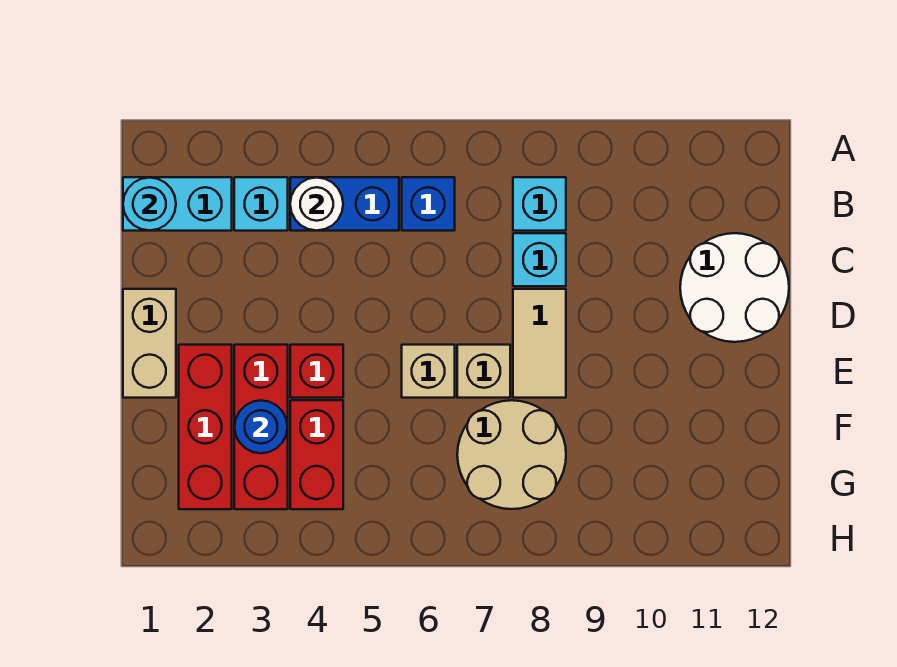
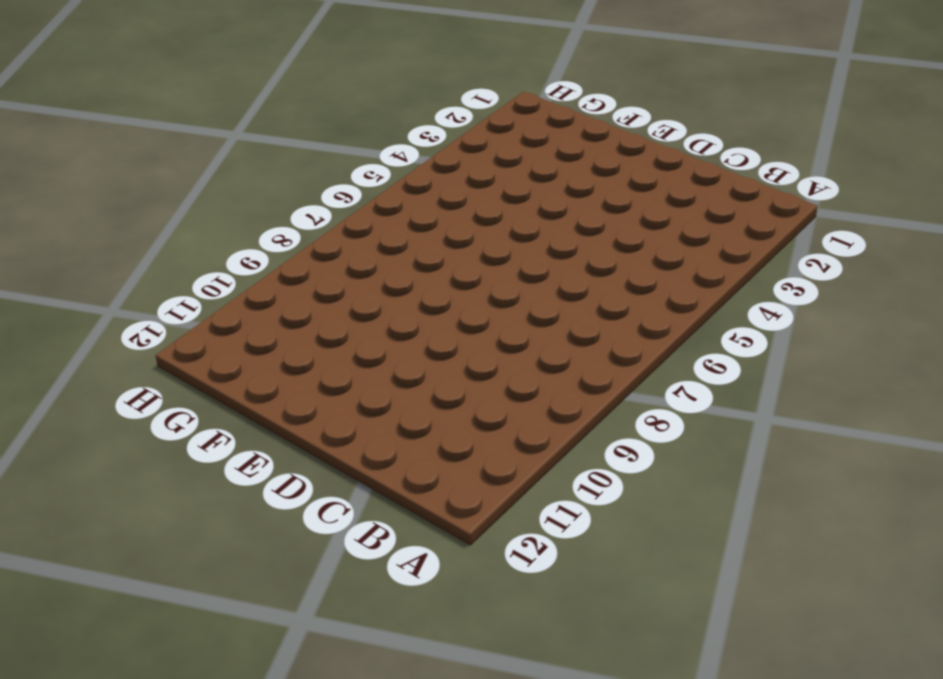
none -> cyan brick B1:B2 level 1
none -> cyan brick B3 level 1
none -> blue brick B4:B5 level 1

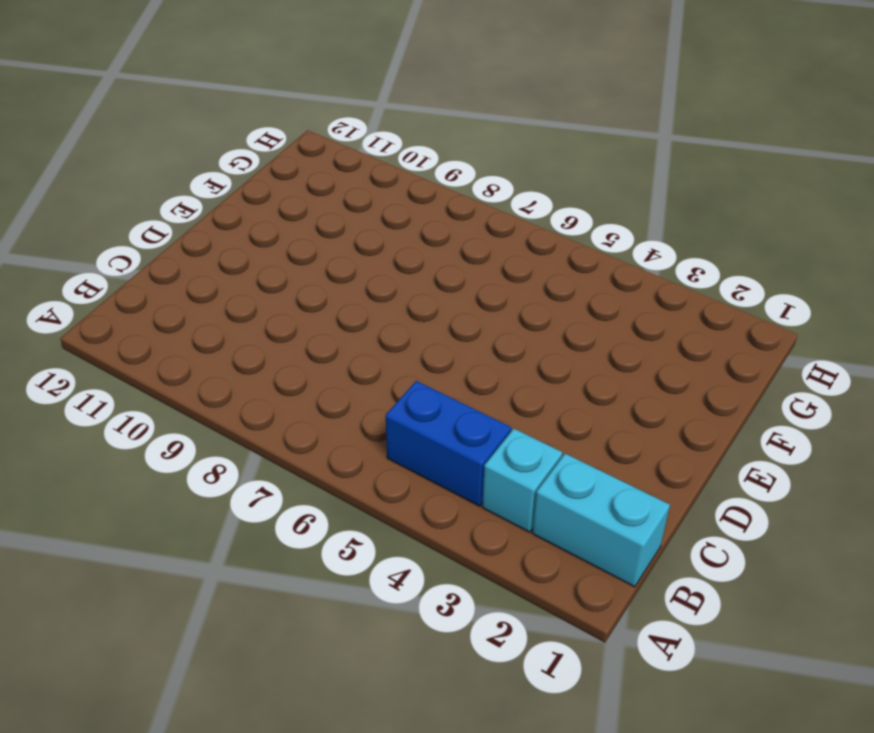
none -> blue brick B6 level 1
none -> cyan brick B8 level 1
none -> cyan brick C8 level 1

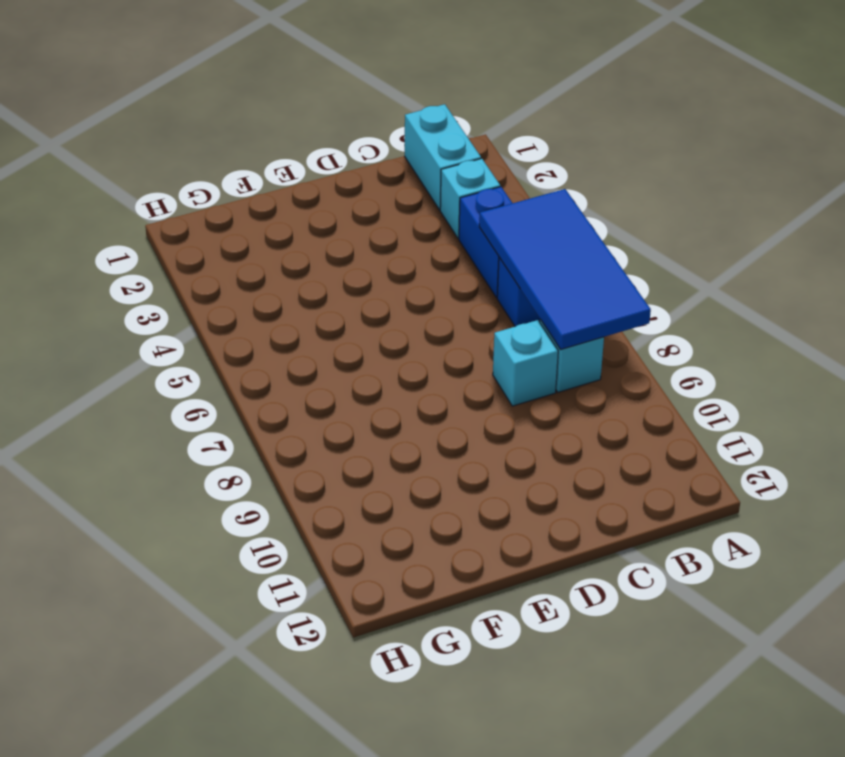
blue tile A5:B8 level 2 -> none
none -> white round brick C11:D12 level 1
none -> tan brick D1:E1 level 1
none -> tan tile D8:E8 level 1

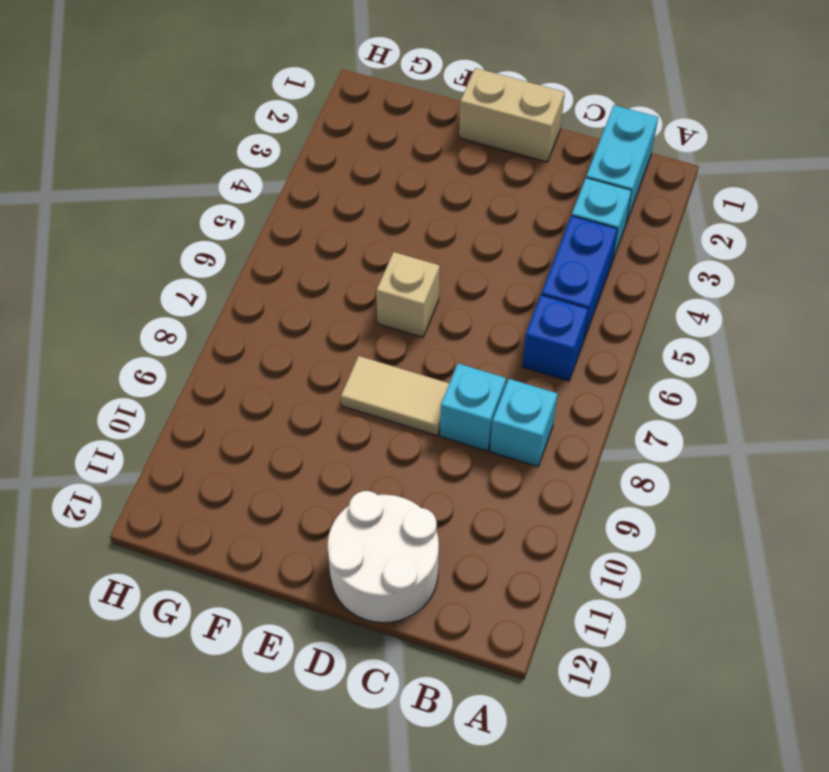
none -> red brick E2:G2 level 1
none -> red brick E3:G3 level 1
none -> red brick E4 level 1

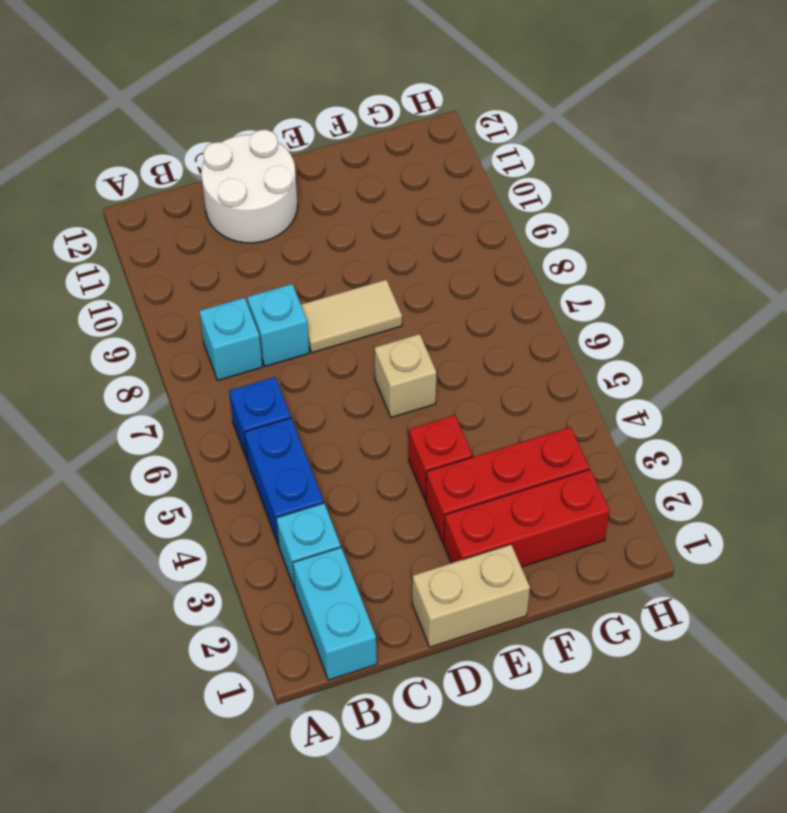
none -> tan brick E7 level 1
none -> red brick F4:G4 level 1
none -> tan round brick F7:G8 level 1

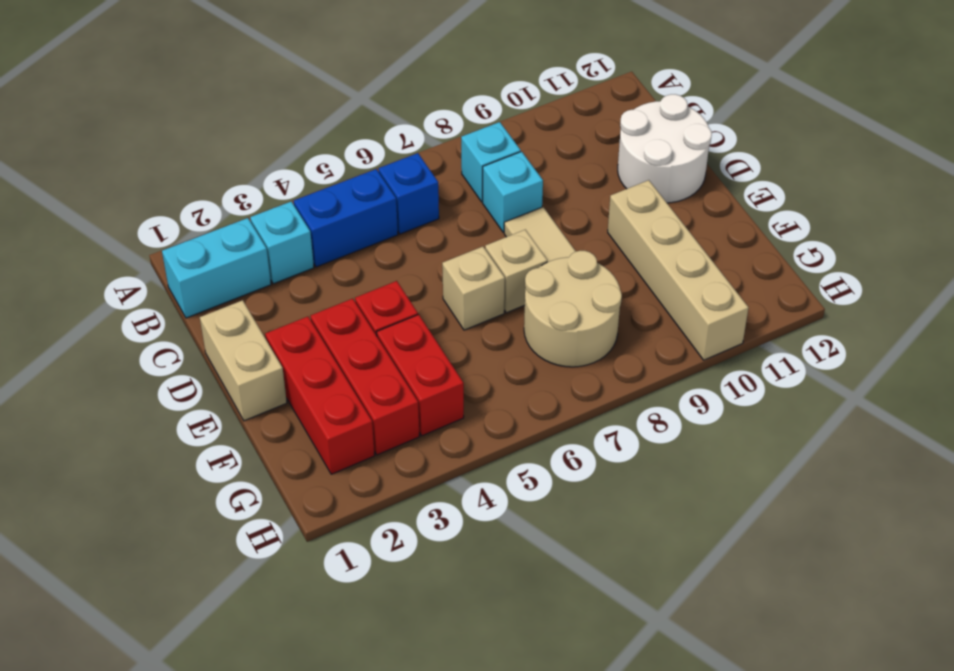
tan brick E10:H10 level 1 -> none
none -> cyan round brick B1 level 2
none -> white round brick B4 level 2
none -> blue round brick F3 level 2

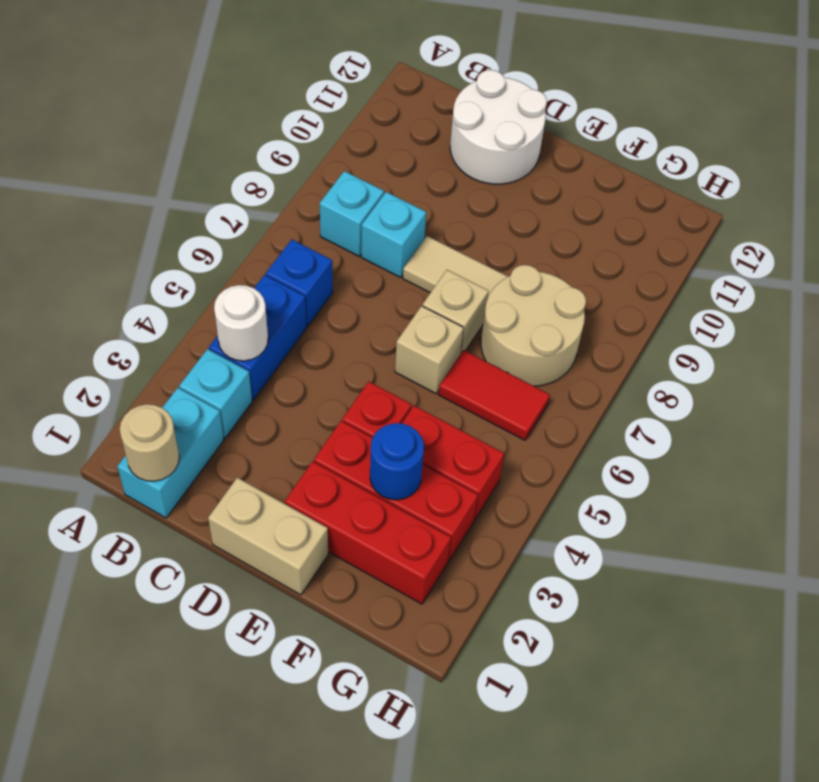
tan round brick B1 level 2 -> cyan round brick B1 level 2
red tile F6:G6 level 1 -> none

